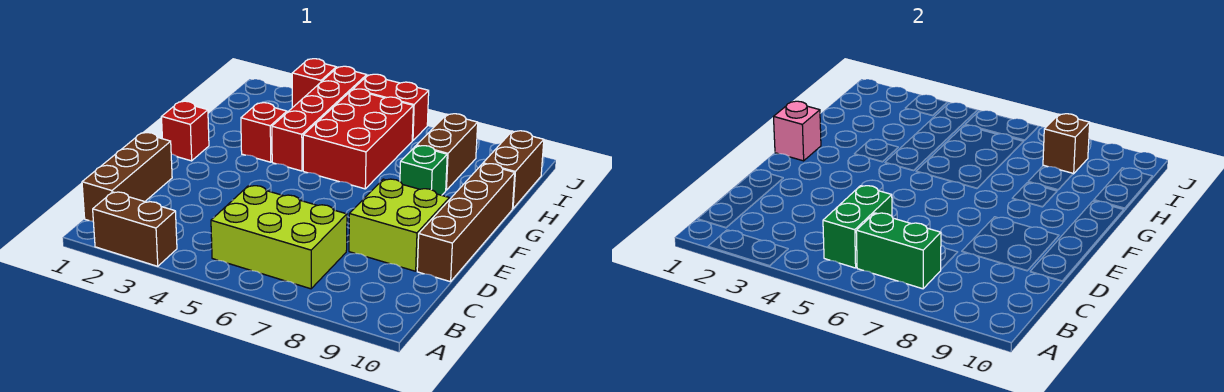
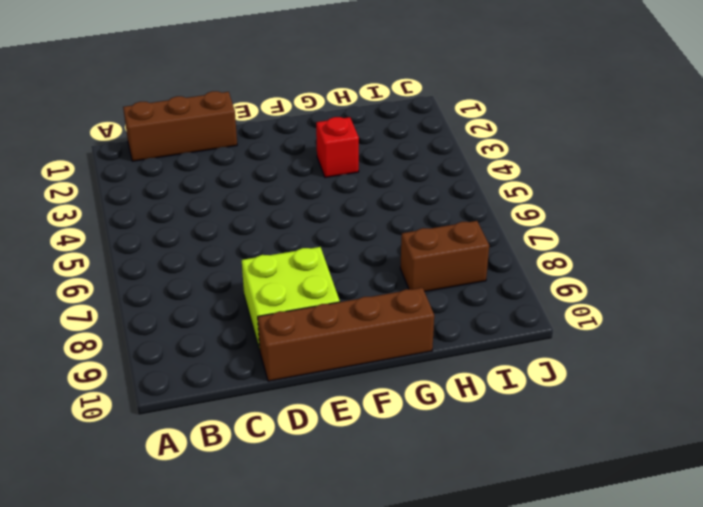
none -> brown brick A2:A3 level 1
none -> lime brick B5:C7 level 1
none -> red brick F1 level 1

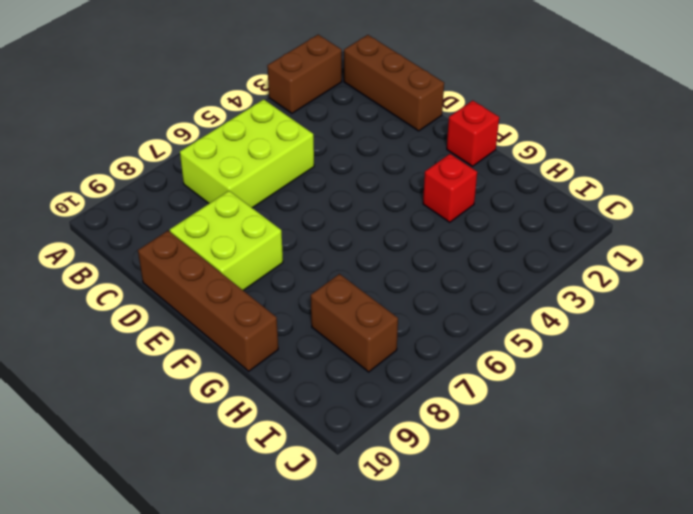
none -> red brick G4:J4 level 1
none -> red brick G5:I6 level 1
none -> green brick G8 level 1

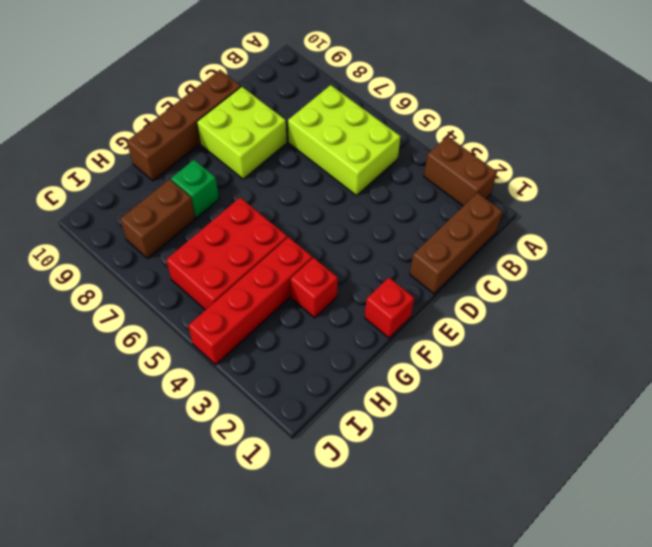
none -> brown brick H10:I10 level 1
none -> red brick J3 level 1
none -> red brick J5:J6 level 1

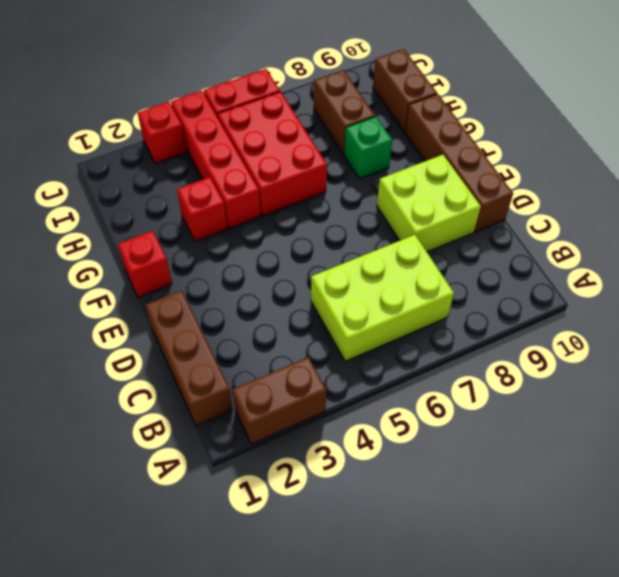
none -> green brick B5:C5 level 2
none -> green brick B6:B7 level 2
none -> pink brick F1 level 2

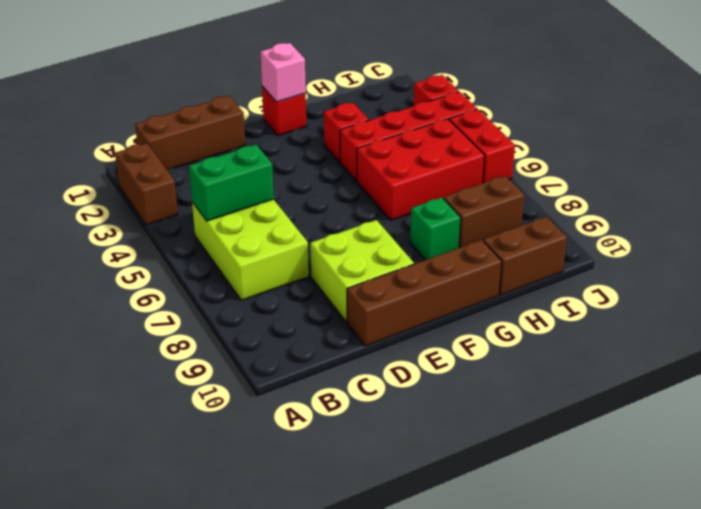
none -> green brick B6:B7 level 2
none -> brown brick I8 level 2

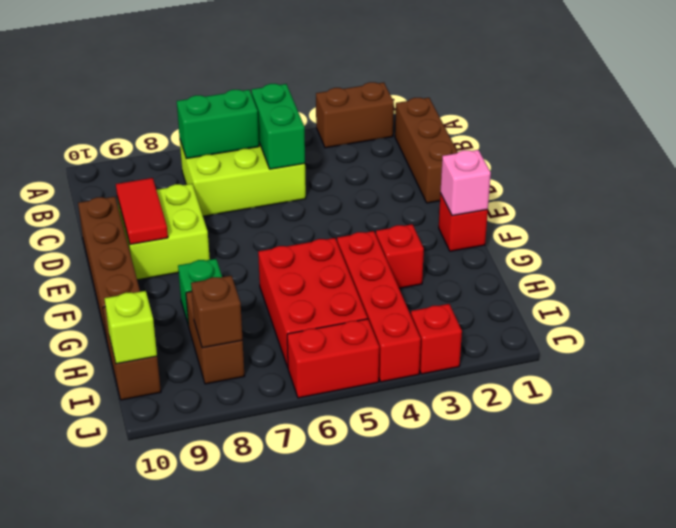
red tile D9:E9 level 2 -> none
lime brick I10 level 2 -> none

